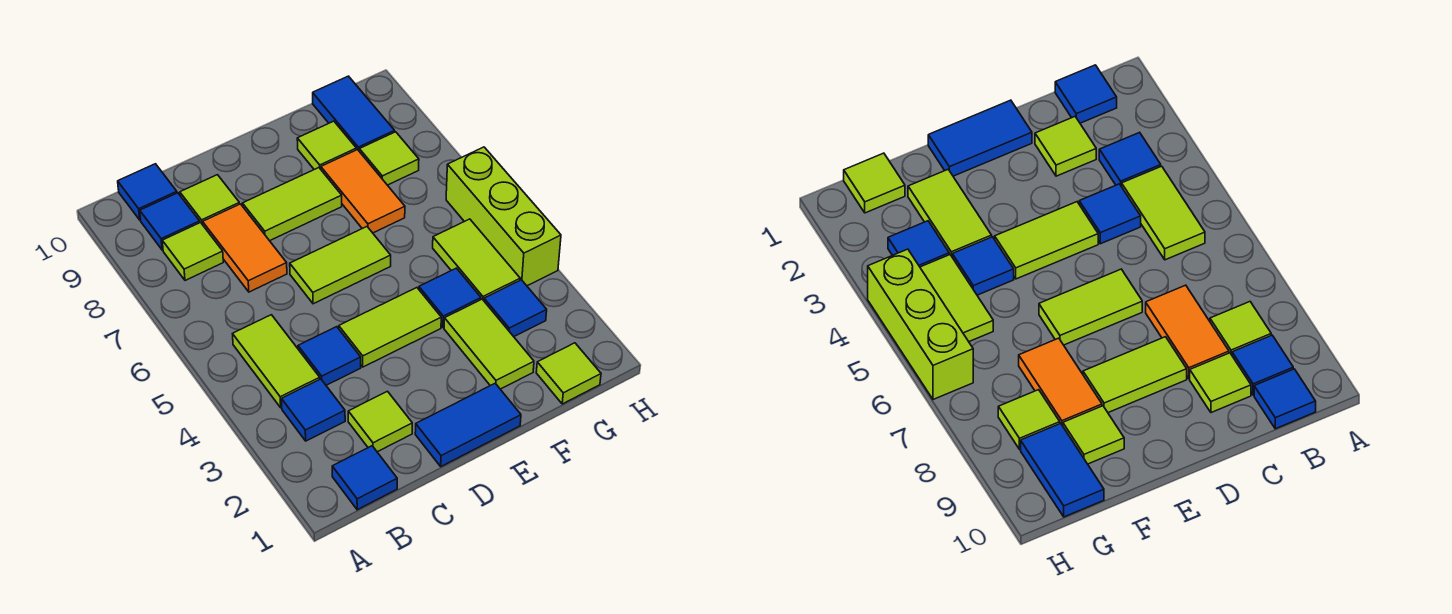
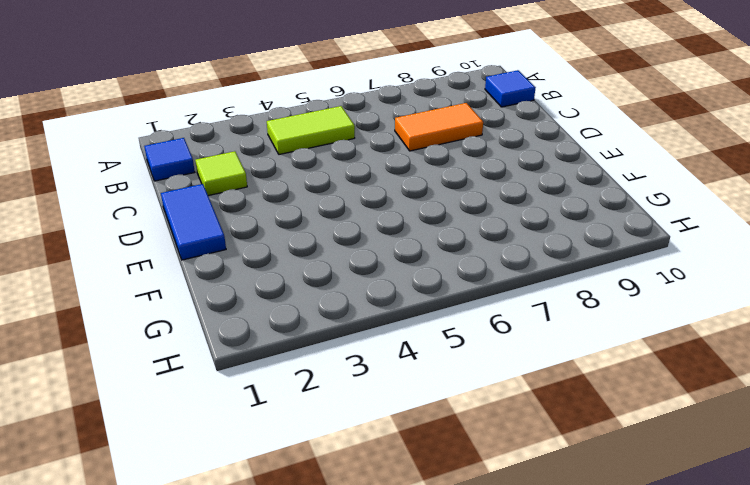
none -> blue tile B3 level 1
none -> lime tile B8 level 1
none -> blue tile B9 level 1

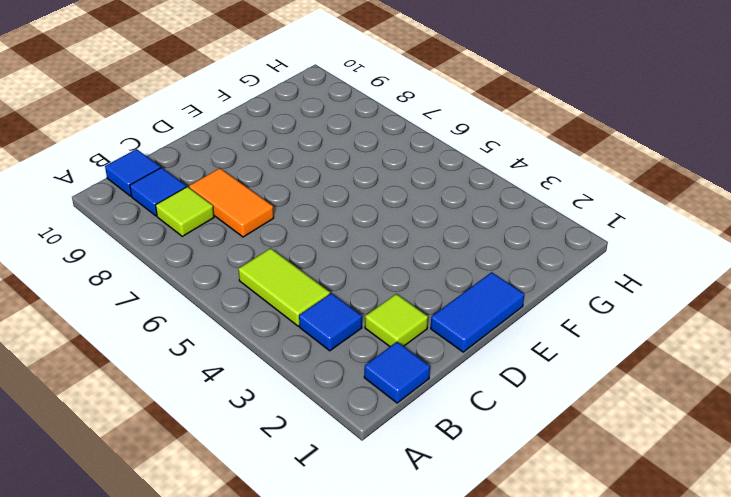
none -> blue tile C4 level 1
none -> lime tile C9 level 1
none -> lime tile D4:E4 level 1

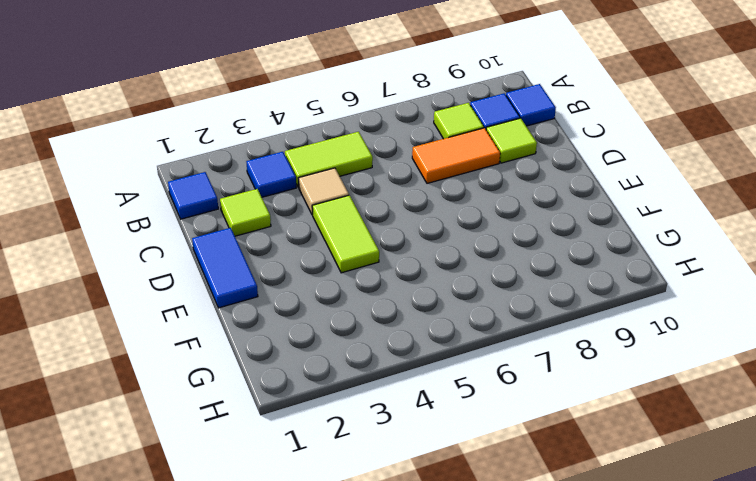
tan tile C4 level 1 -> blue tile C4 level 1
none -> lime tile D6:E6 level 1
none -> lime tile D8:E8 level 1
none -> lime tile F2:F3 level 1

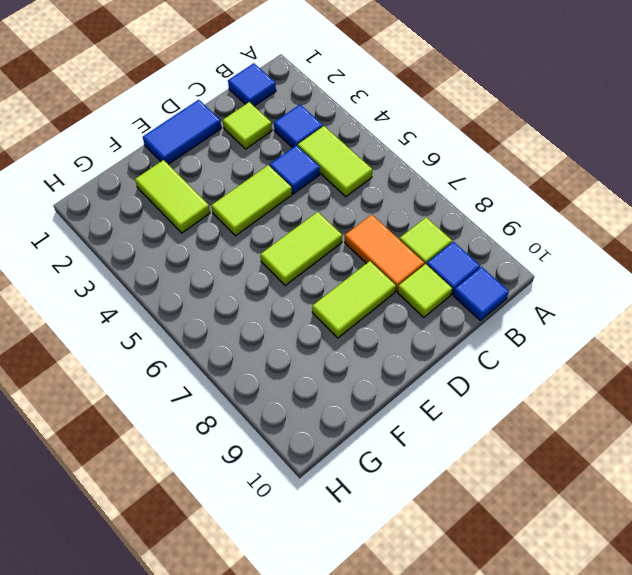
none -> blue tile F4 level 1
none -> orange tile F7:F8 level 1
none -> lime tile F9 level 1

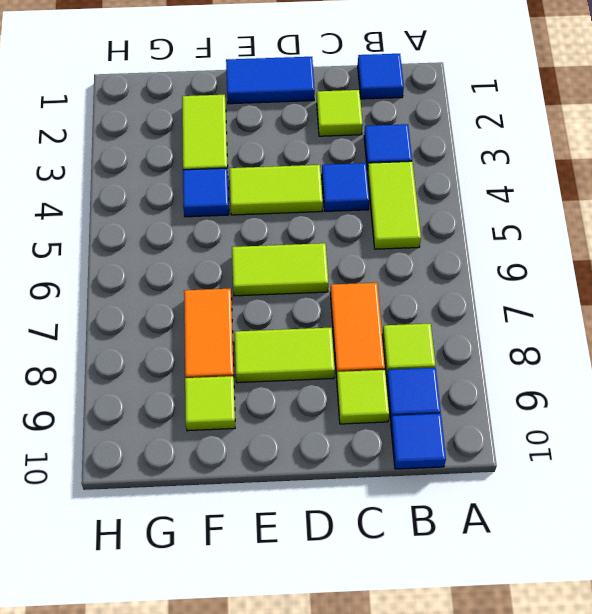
none -> lime tile G1 level 1
none -> blue tile G3 level 1
none -> lime tile G4:G5 level 1

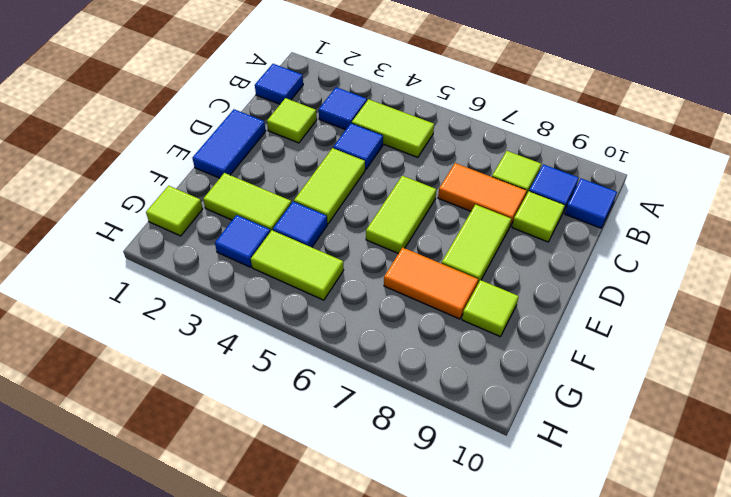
none -> lime tile G8 level 1
none -> blue tile G9:G10 level 1
none -> lime brick H4:H6 level 1

